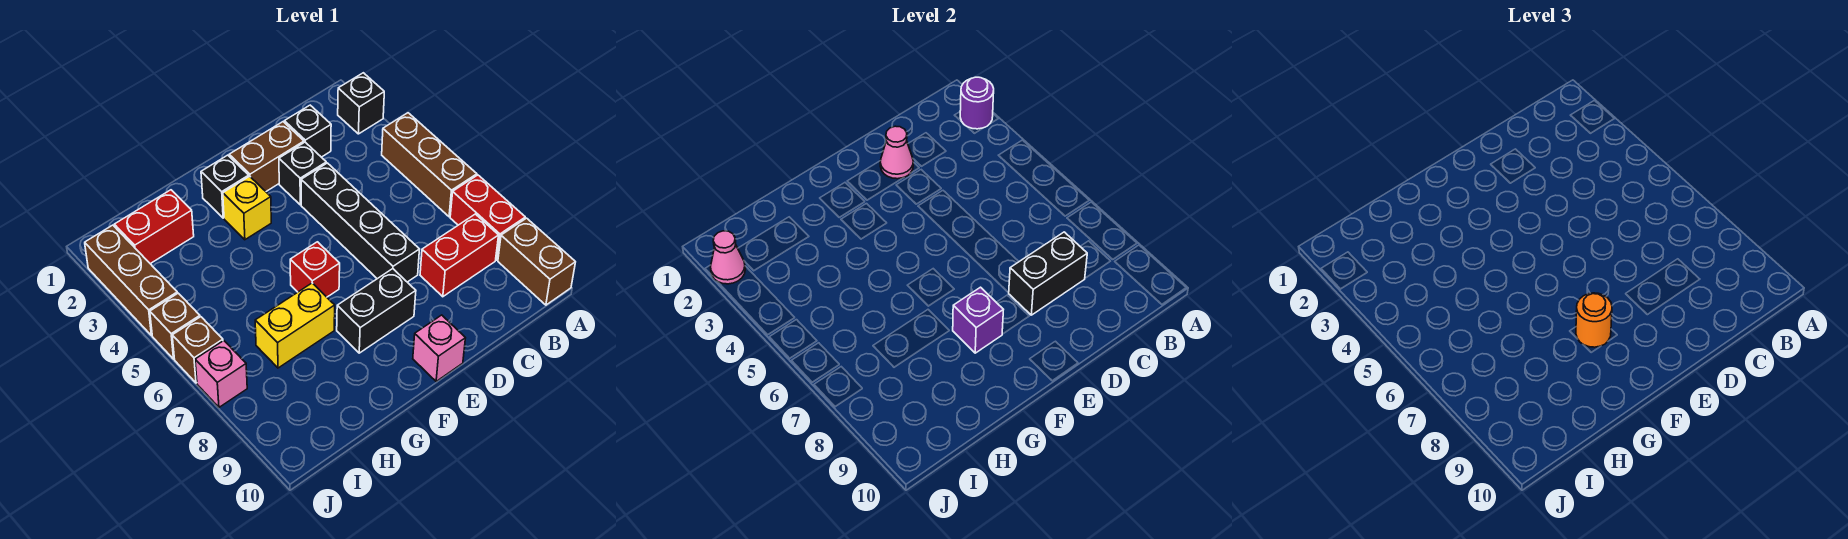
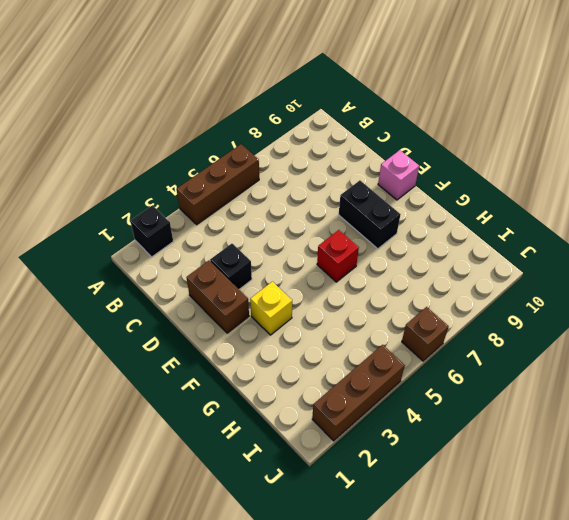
none -> red brick A7:A8 level 1
none -> brown brick A9:A10 level 1
none -> red brick B8:C8 level 1

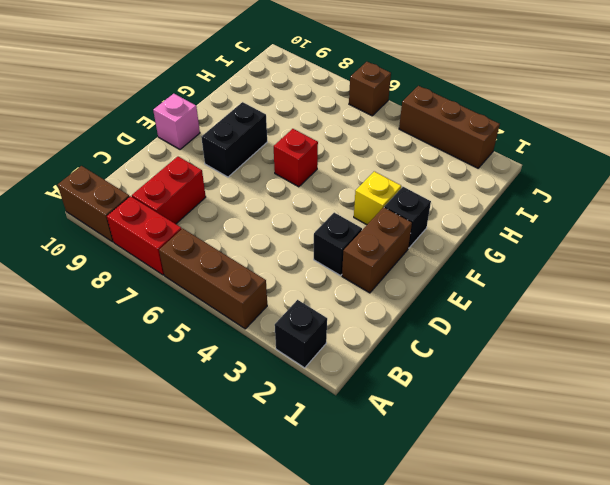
none -> black brick C2 level 1
none -> black brick D4:D7 level 1
none -> yellow brick G7:H7 level 1

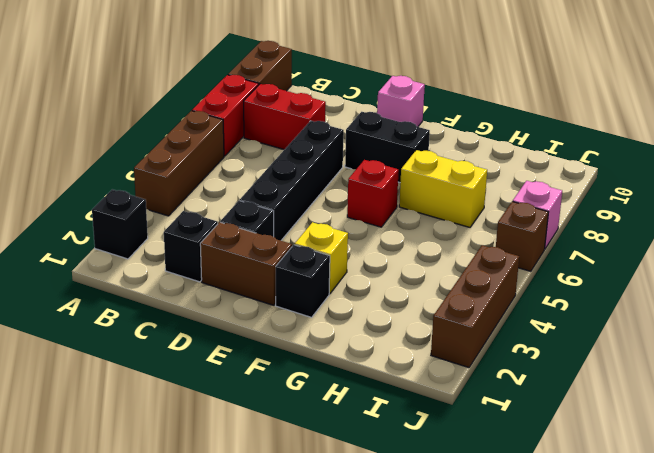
none -> red brick H2:I2 level 1
none -> brown brick J5 level 1
none -> purple round brick A2 level 2

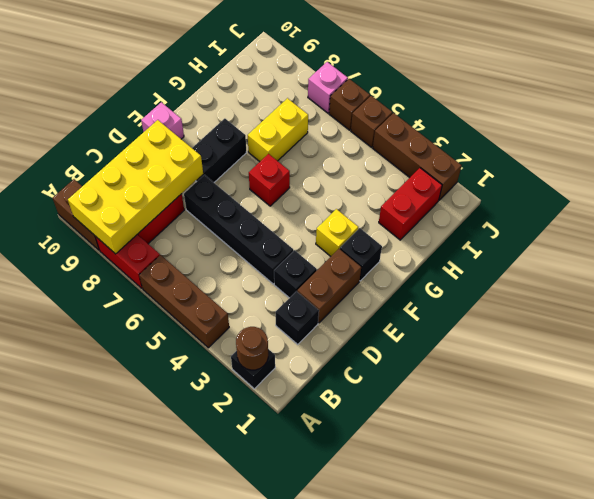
brown round brick A2 level 2 -> purple round brick A2 level 2
yellow brick A8:D9 level 2 -> black brick C8:D8 level 2
none -> pink cone D2 level 2
none -> purple brick F8 level 2
none -> pink cone J2 level 2

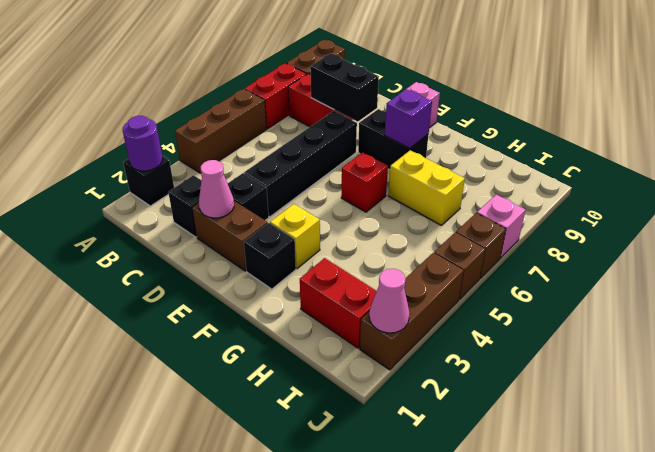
none -> orange round brick F8 level 3

